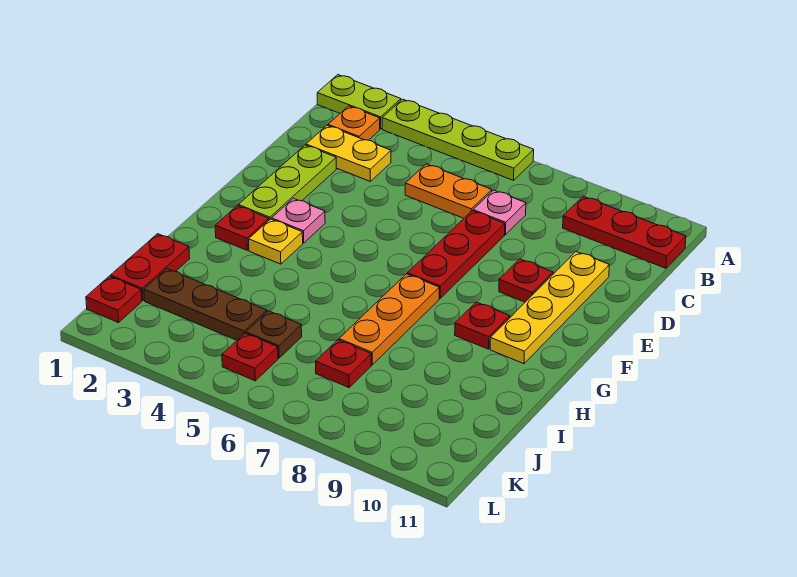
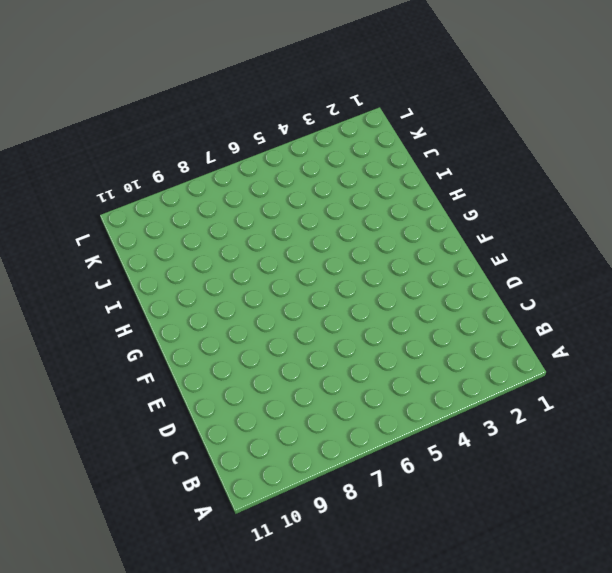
none -> lime plate A1:A2 level 1
none -> lime plate A3:A6 level 1
none -> orange plate B2 level 1

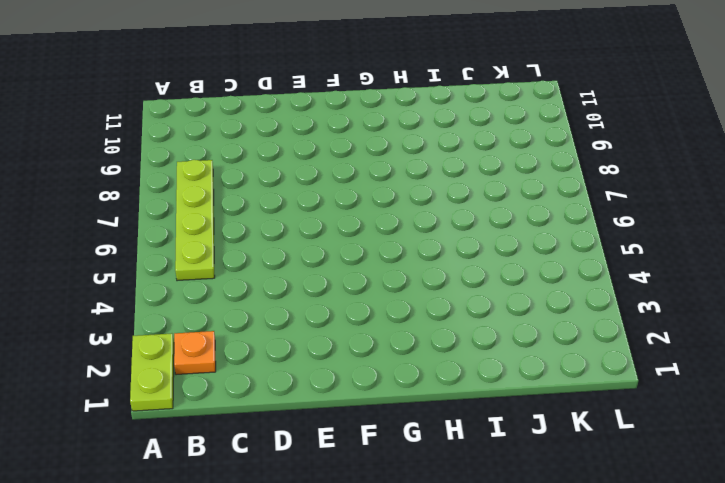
lime plate B5:B8 level 1 -> lime plate A3:A6 level 1
none -> red plate B9:B11 level 1
none -> yellow plate C2:C3 level 1
none -> orange plate C5:C6 level 1

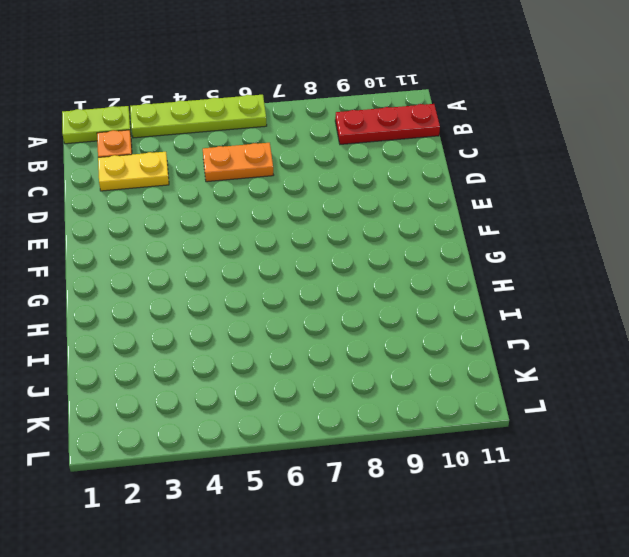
none -> pink plate C7 level 1
none -> lime plate D2:F2 level 1
none -> red plate D7:F7 level 1

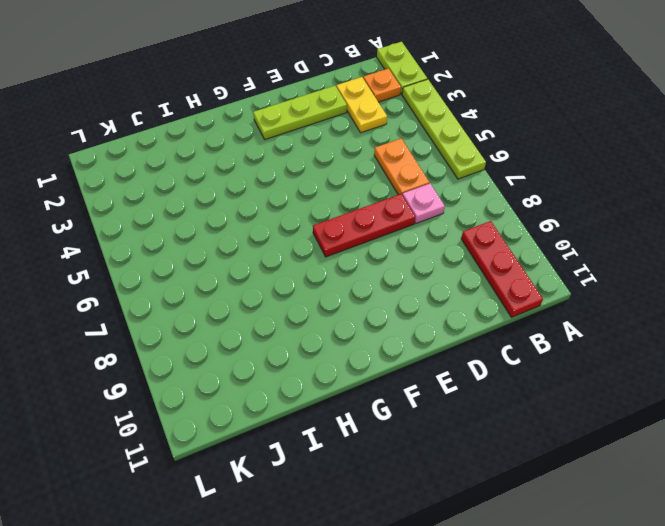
none -> yellow plate D10:G10 level 1
none -> red plate E9 level 1
none -> pink plate F3 level 1

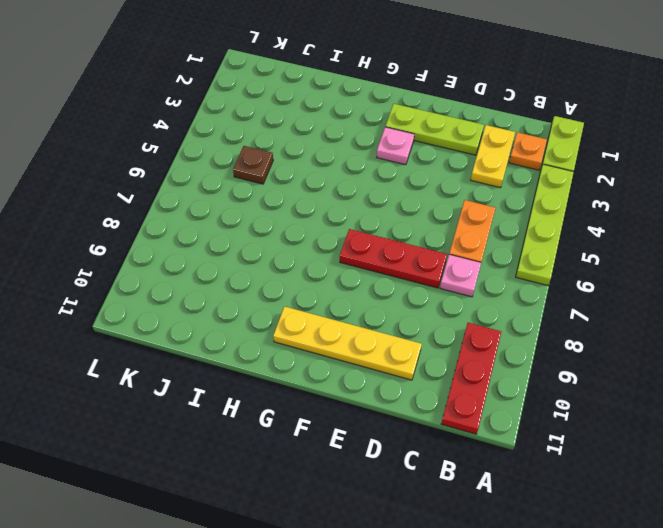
none -> red plate E9 level 1
none -> red plate G2 level 1
none -> yellow plate G3 level 1

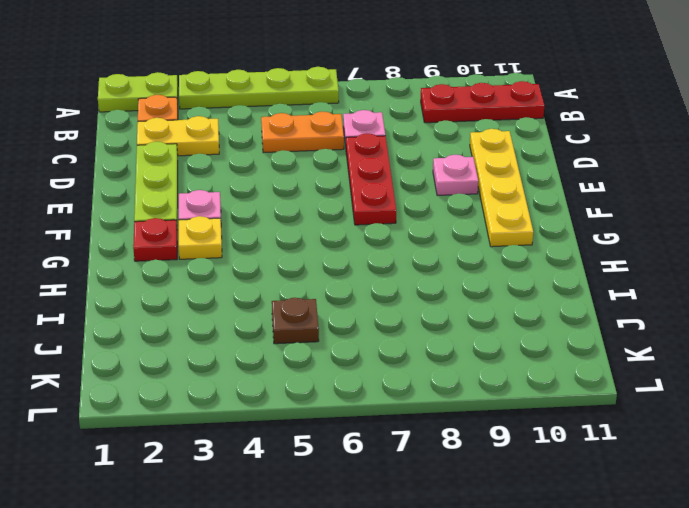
pink plate E9 level 1 -> red plate E9 level 1
none -> orange plate G7:I7 level 1
none -> red plate G9 level 1
none -> red plate I1:J1 level 1

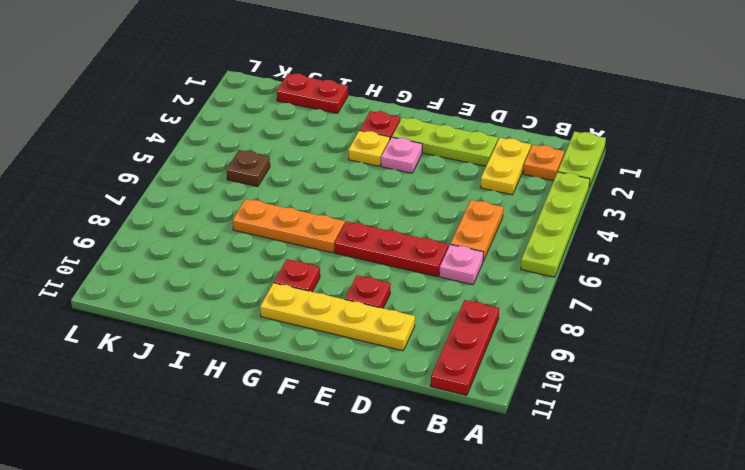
none -> brown plate J2:J4 level 1
none -> red plate J7 level 1
none -> red plate K1 level 1

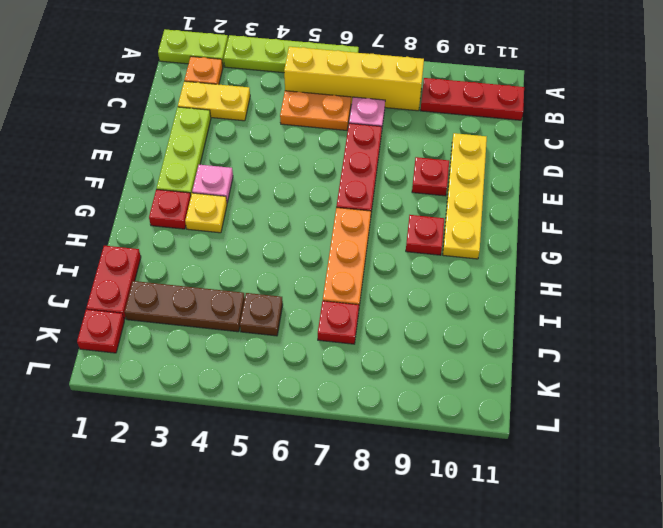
yellow brick B5:B8 level 1 -> none
none -> red plate K5 level 1

